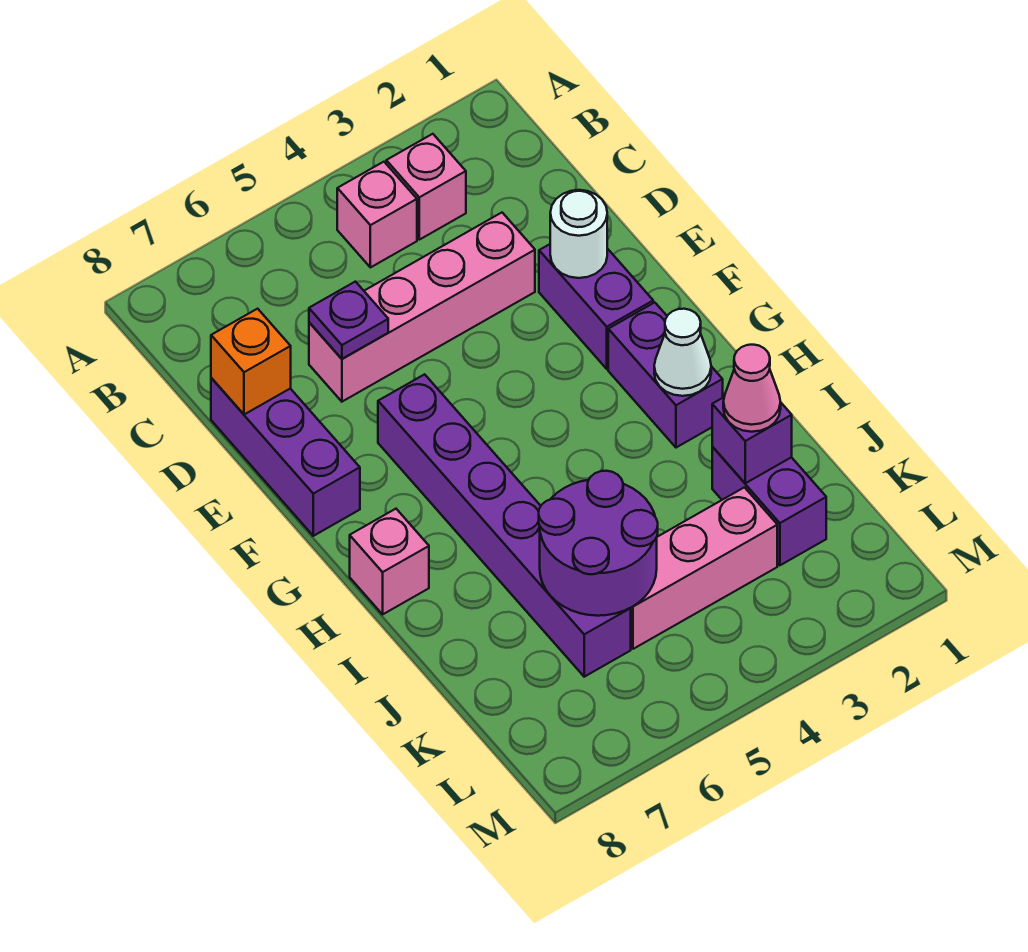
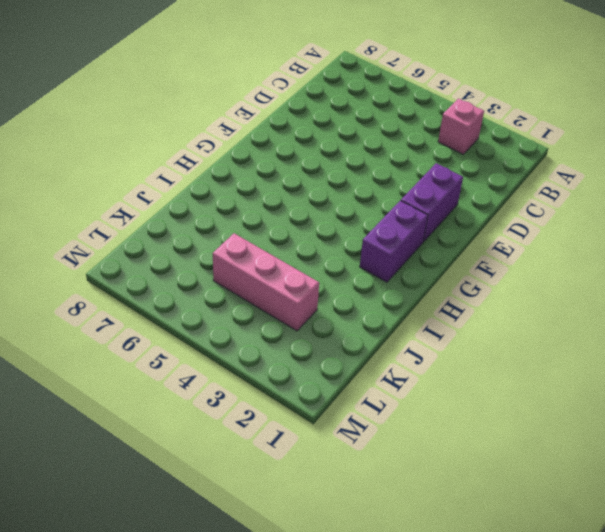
none -> pink brick B4 level 1
none -> pink brick D3:D6 level 1
none -> purple brick D8:F8 level 1

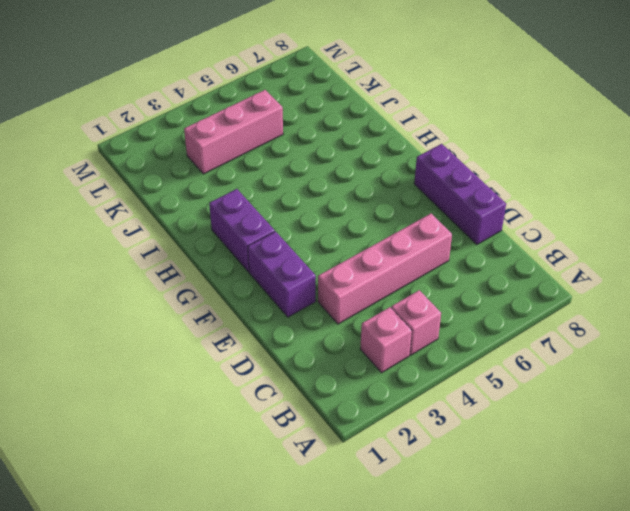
none -> purple brick F6:K6 level 1
none -> pink brick H8 level 1
none -> purple brick J2:K2 level 1

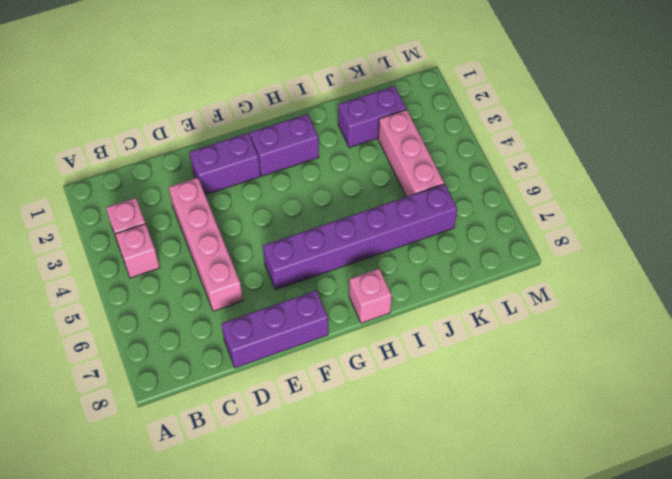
none -> purple plate D6 level 2
none -> orange brick D8 level 2
none -> white round brick E2 level 2

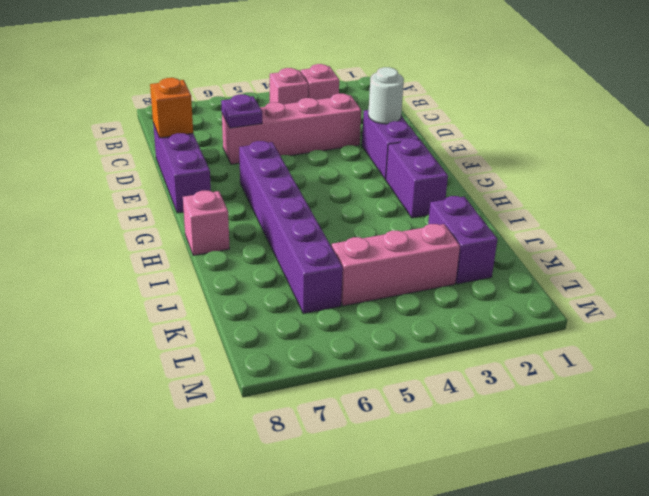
none -> white cone H2 level 2
none -> purple brick J2 level 2
none -> purple round brick J5:K6 level 2

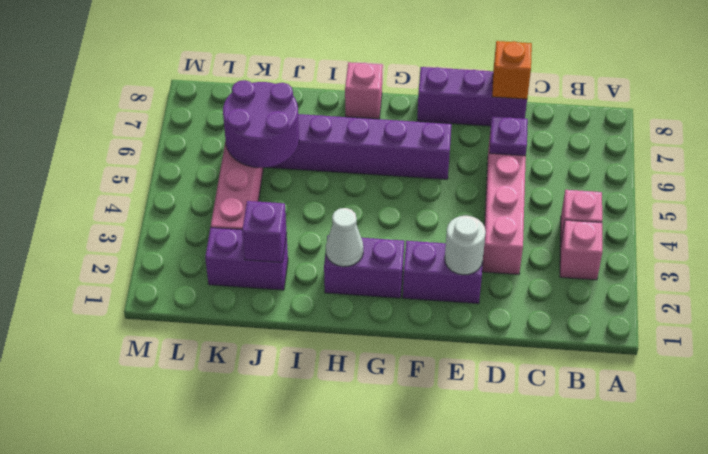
none -> pink cone J2 level 3

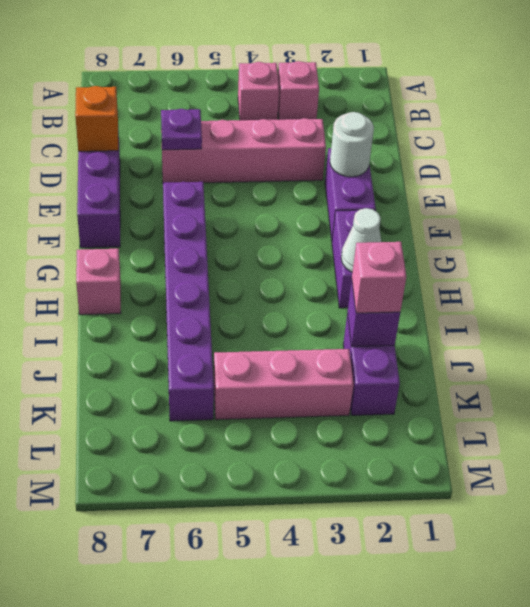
pink brick J2 level 3 -> pink cone J2 level 3
none -> purple round brick J5:K6 level 2

